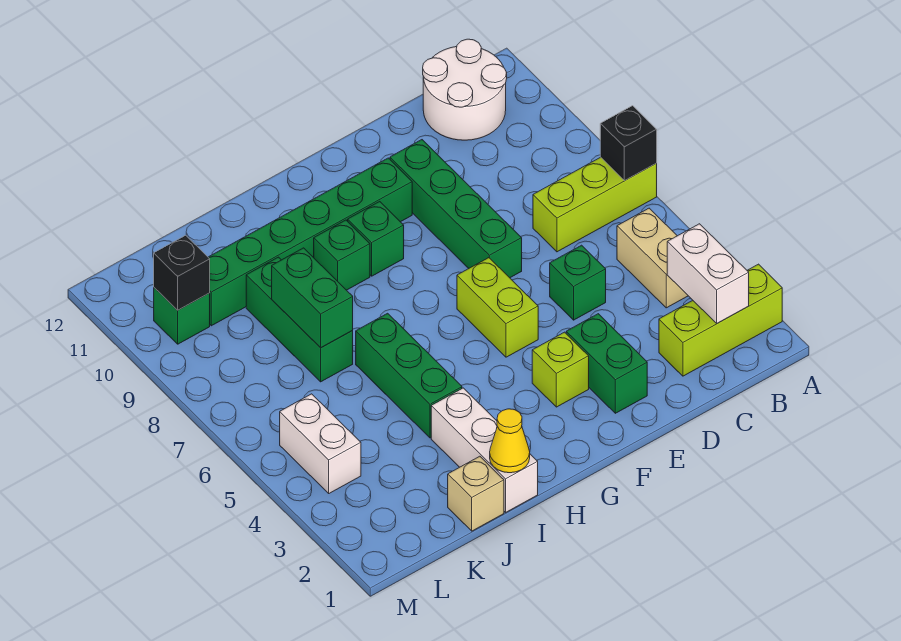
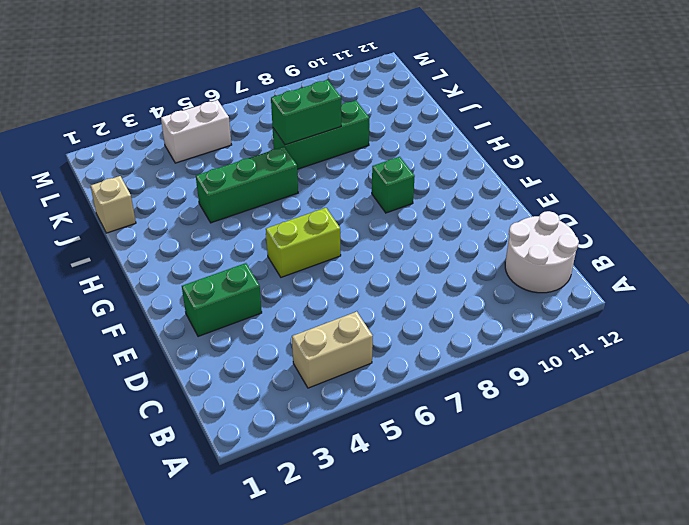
none -> lime brick A2:C2 level 1
none -> lime brick A7:C7 level 1
none -> green brick D5 level 1

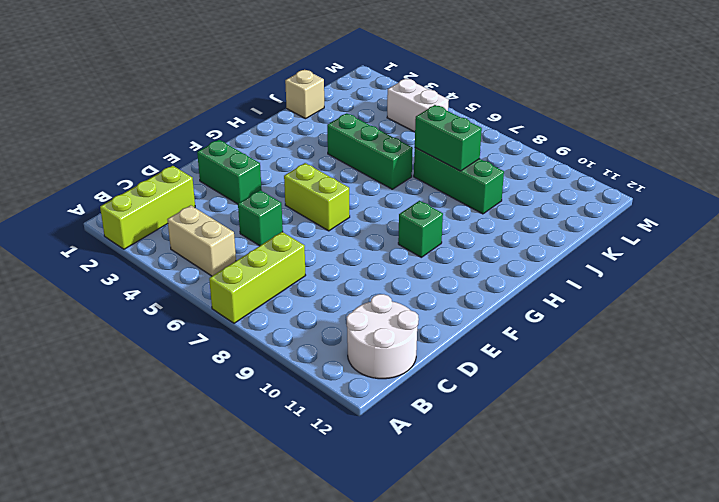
none -> green brick E7:E10 level 1
none -> lime brick F3 level 1
none -> green brick F10:K10 level 1

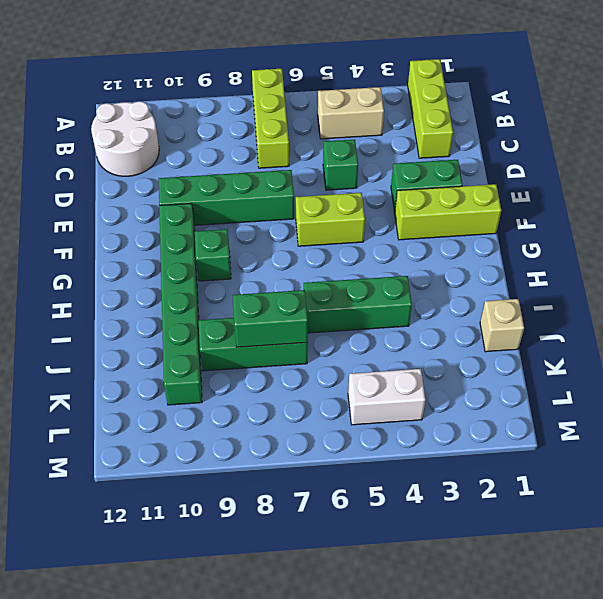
lime brick F1:F3 level 1 -> lime brick F3 level 1
none -> green brick H9 level 1
none -> white brick I1:I3 level 1
none -> green brick L10 level 1

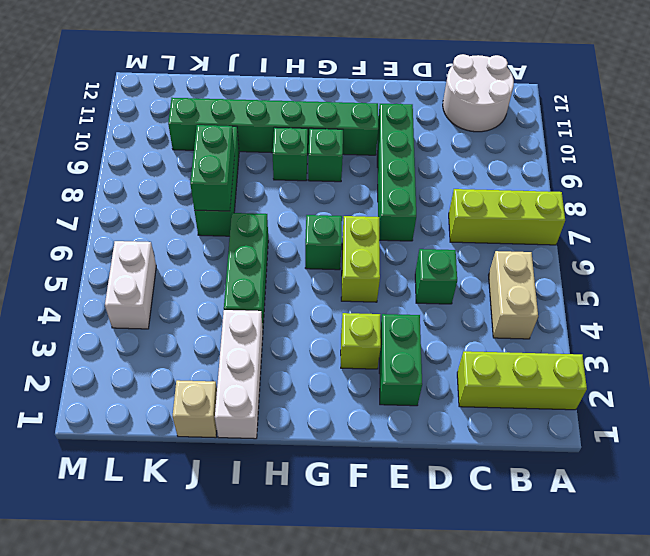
green brick G6 level 1 -> green brick L10 level 1
none -> black brick A7 level 2
none -> white brick B2:B3 level 2
none -> yellow cone I1 level 2

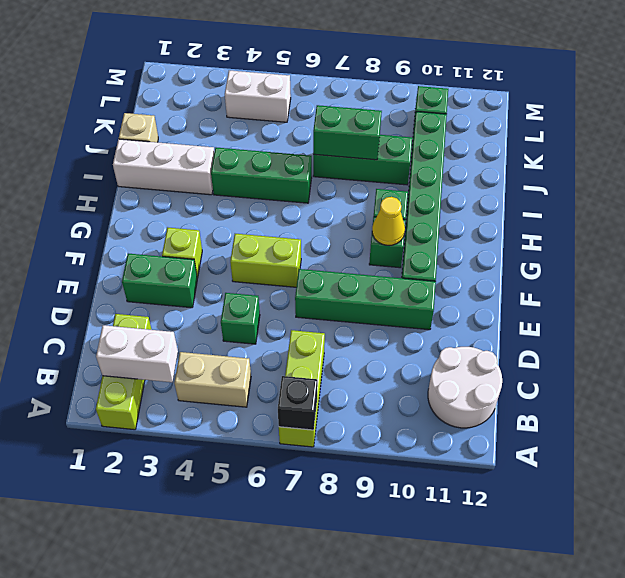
yellow cone G9 level 2 -> yellow cone I1 level 2
none -> black brick L10 level 2

